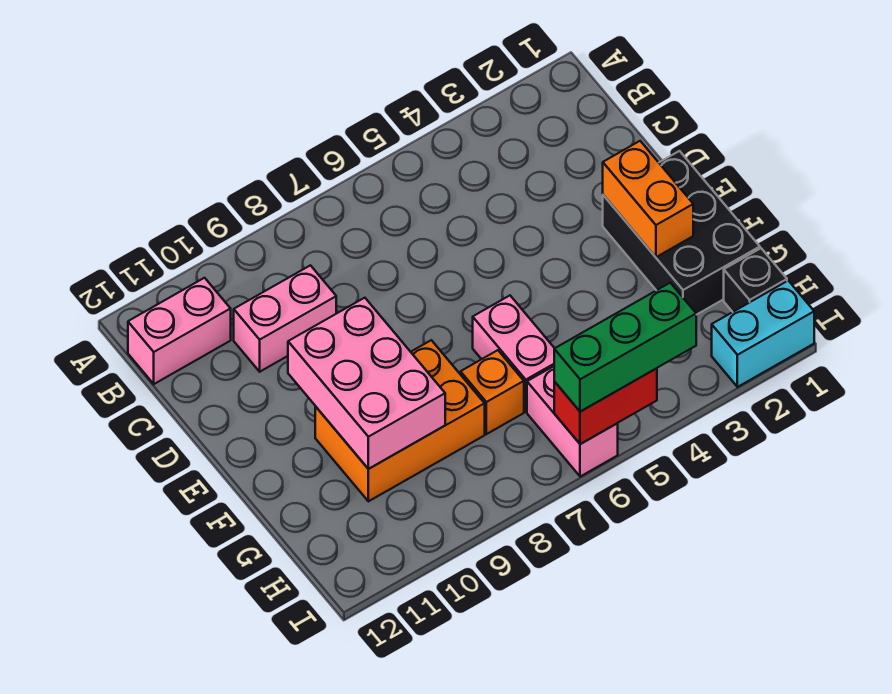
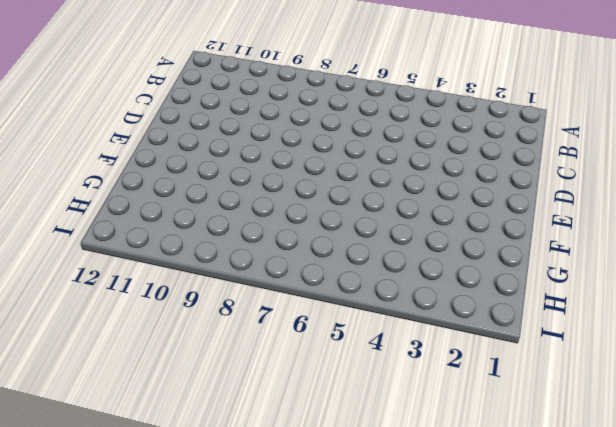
none -> pink brick B11:B12 level 1
none -> pink brick C9:C10 level 1
none -> black brick E1:G2 level 1

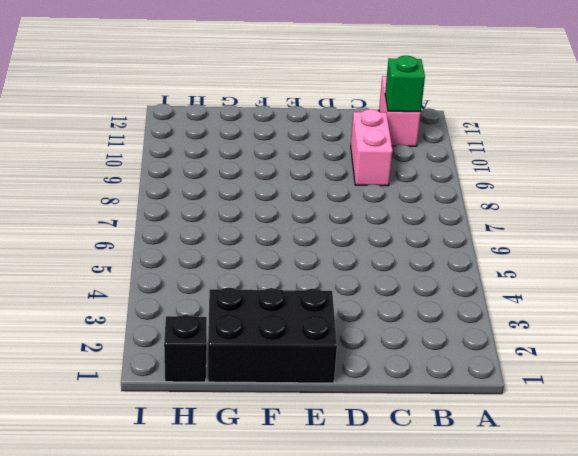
green brick B11 level 2 -> none
none -> pink brick F6:G6 level 1
none -> orange brick F8:G10 level 1
none -> orange brick G7 level 1

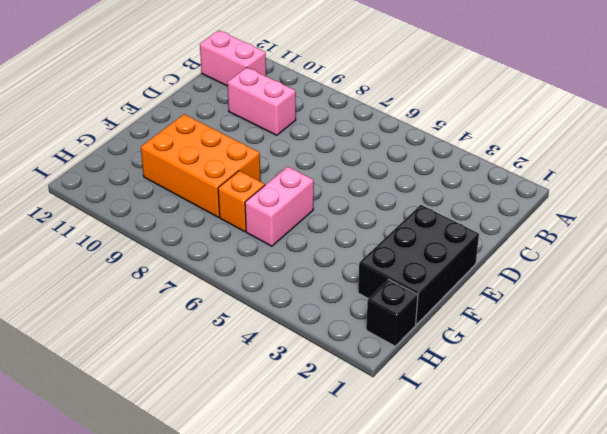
none -> pink brick H6:I6 level 1
none -> cyan brick I1:I2 level 1
none -> orange brick E2:F2 level 2

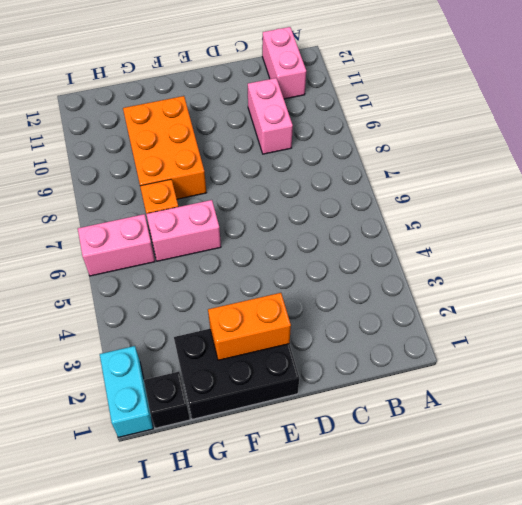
none -> pink brick E9:G10 level 2
none -> red brick I5:I6 level 2
none -> green brick I4:I6 level 3

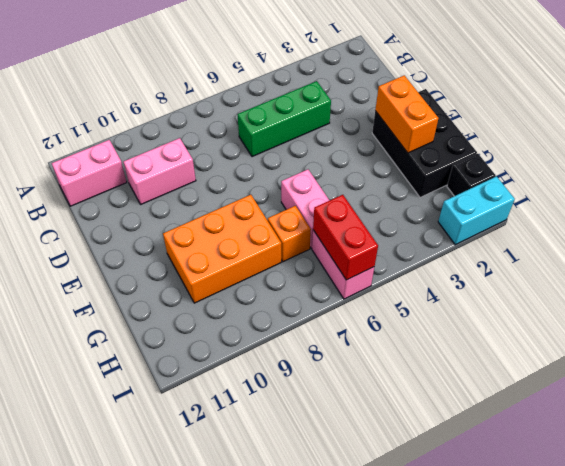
green brick C4:C6 level 1 -> green brick I4:I6 level 3
red brick H6:I6 level 2 -> red brick I5:I6 level 2
none -> pink brick E9:G10 level 2

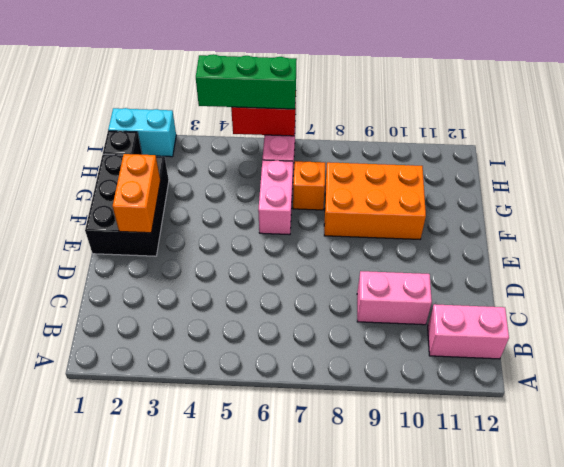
none -> pink brick E9:G10 level 2

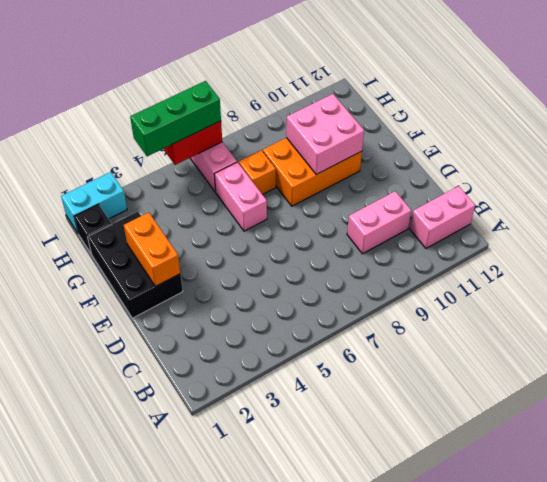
pink brick F9:G10 level 2 -> pink brick E9:G10 level 2

